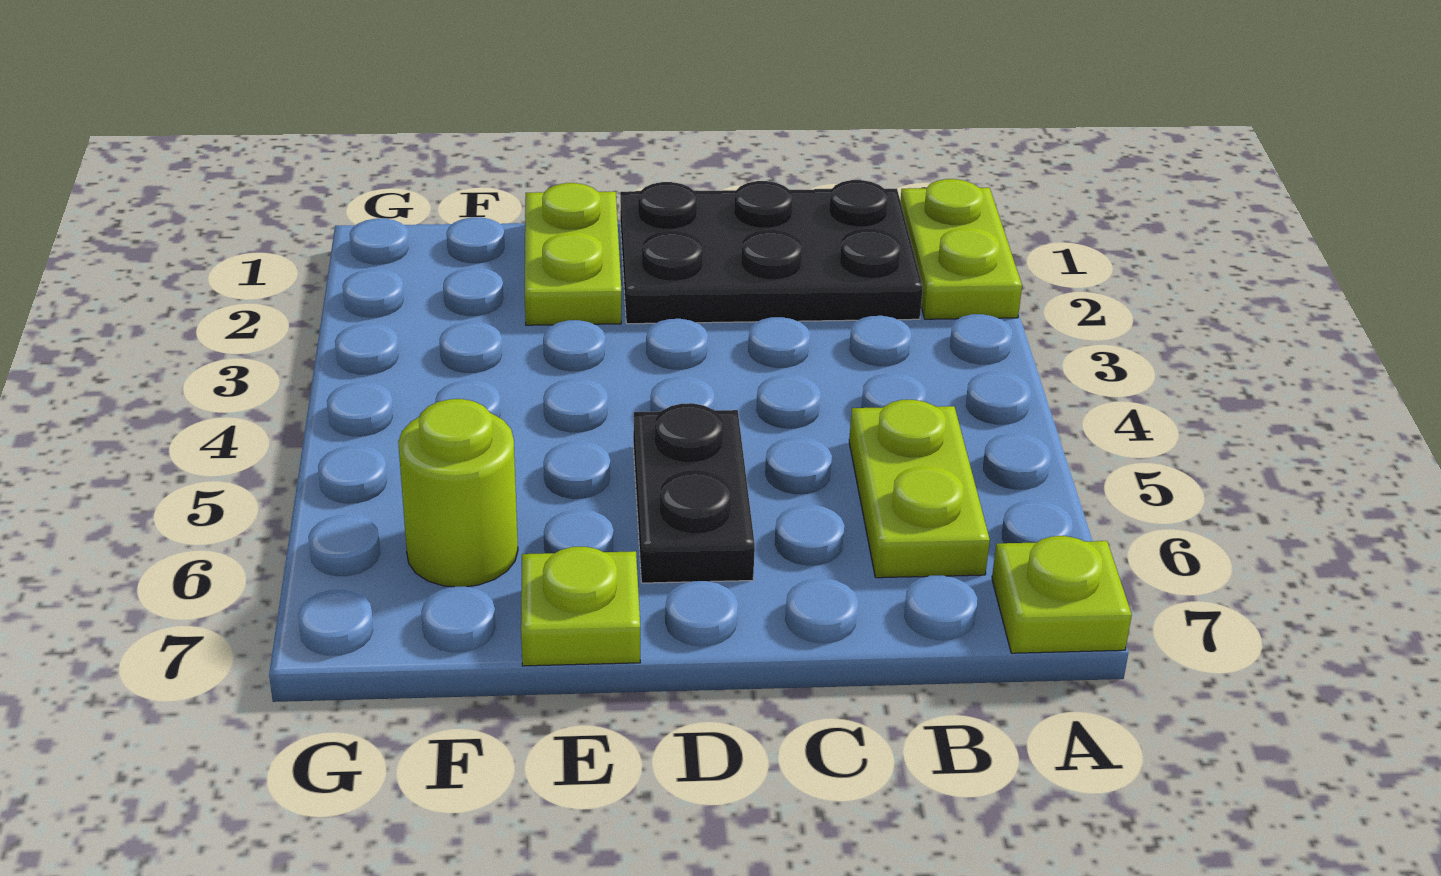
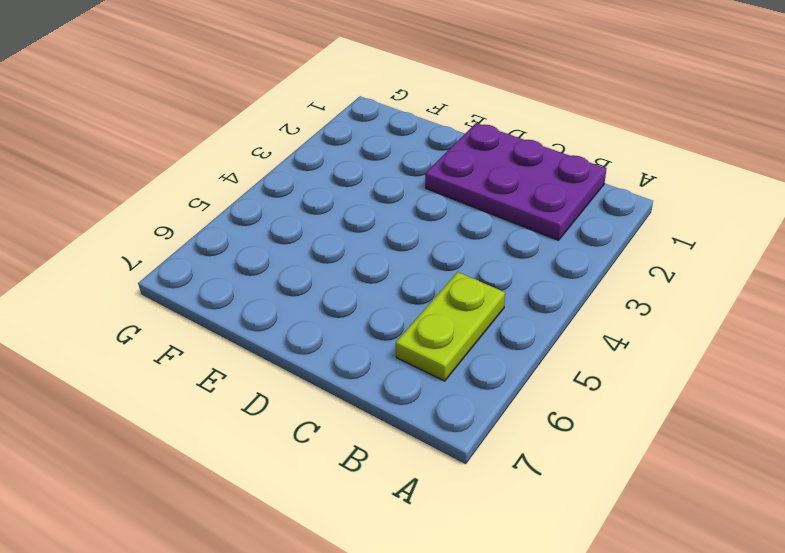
purple plate B1:D2 level 1 -> black plate B1:D2 level 1
none -> lime plate A1:A2 level 1
none -> lime plate A7 level 1

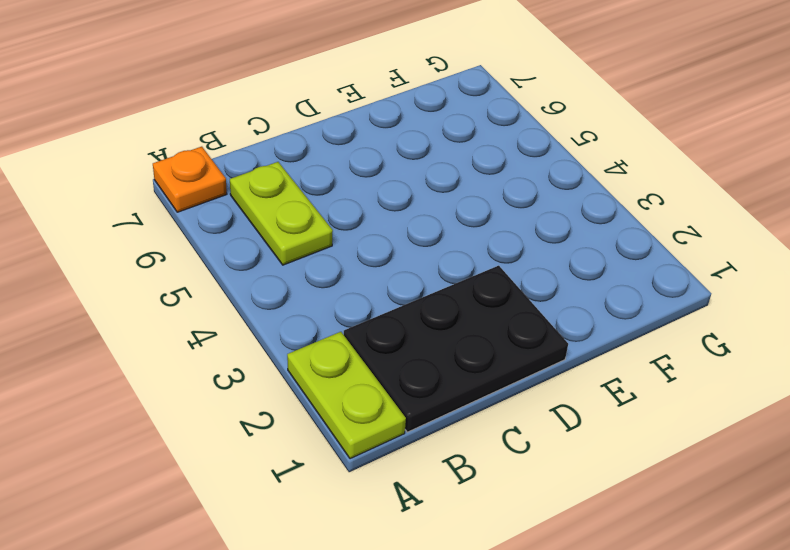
orange plate A7 level 1 -> lime plate A7 level 1
none -> black plate D5:D6 level 1
none -> lime plate E1:E2 level 1

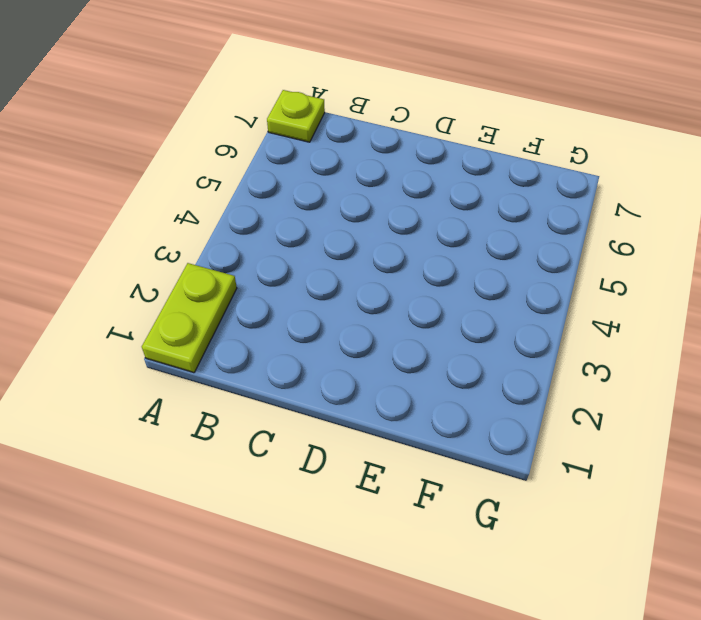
none -> black plate B1:D2 level 1
none -> lime plate B5:B6 level 1

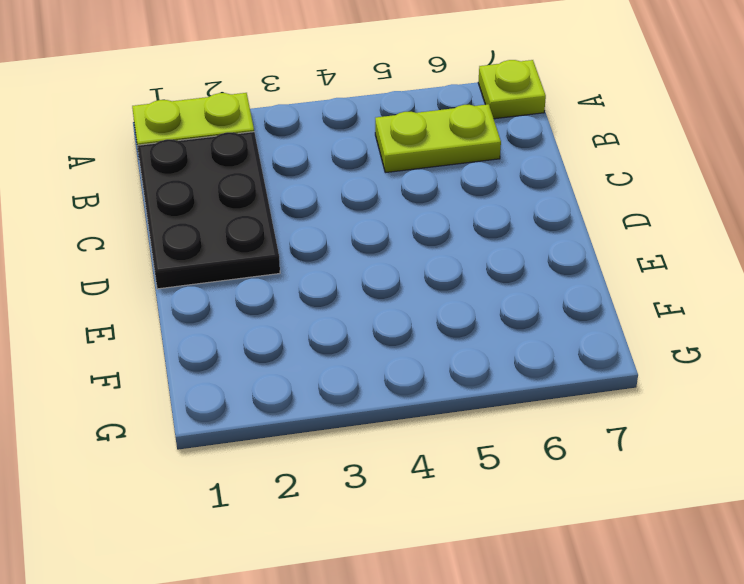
none -> black plate D5:D6 level 1
none -> lime plate E1:E2 level 1

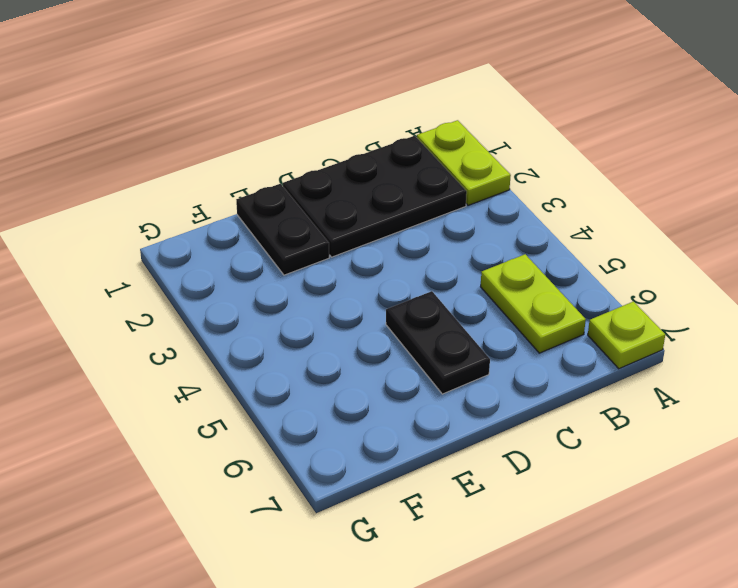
black plate E1:E2 level 1 -> lime plate E1:E2 level 1
none -> lime plate E7 level 1
none -> lime round brick F6 level 1

